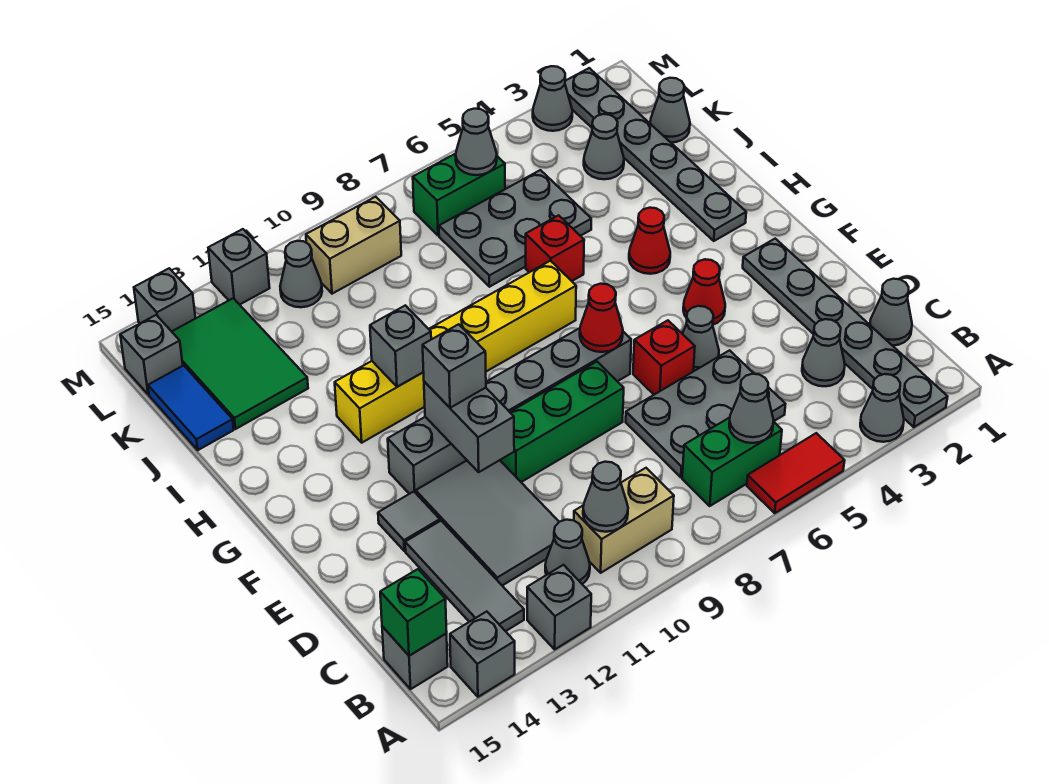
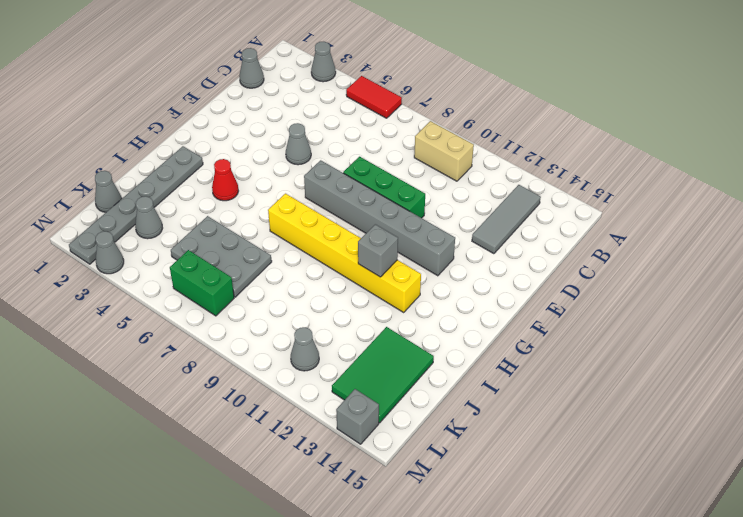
none -> grey plate A2:F2 level 1
none -> grey brick A12 level 1
none -> grey brick A14 level 1
none -> green brick B6:B7 level 1

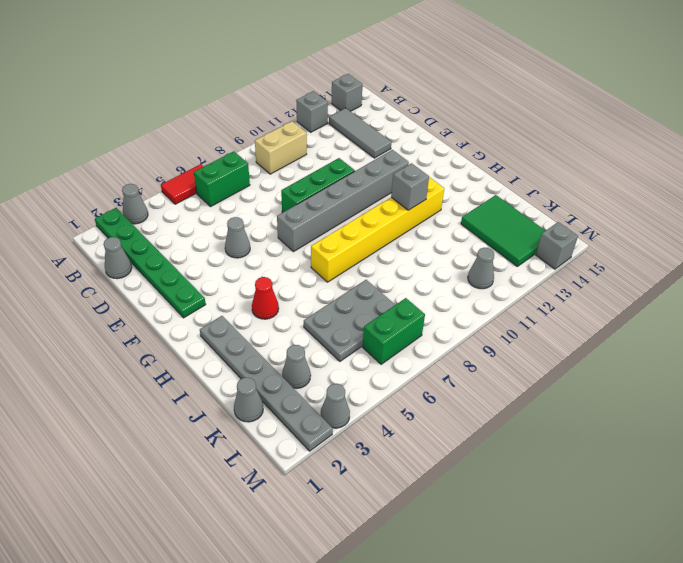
green plate A2:F2 level 1 -> grey plate A2:F2 level 1
none -> grey cone B11 level 1
none -> grey brick B15 level 1
none -> grey cone C3 level 1
none -> grey plate C5:D7 level 1

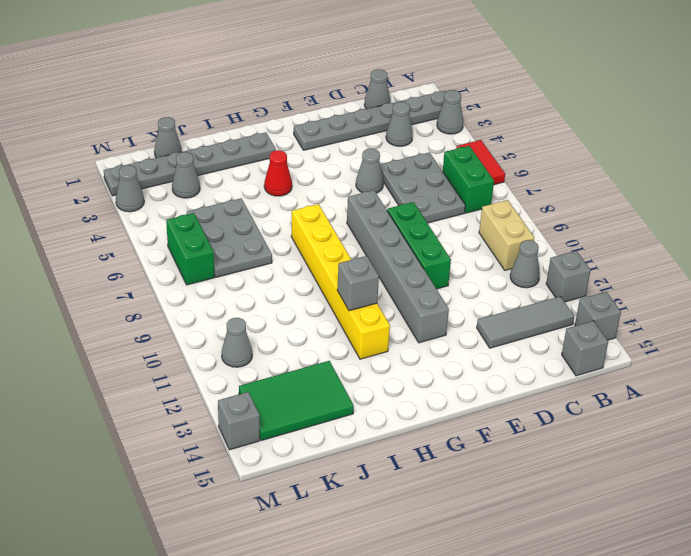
none -> grey tile C11:E12 level 1
none -> red brick E6 level 1
none -> grey tile E13 level 1
none -> red cone F4 level 1

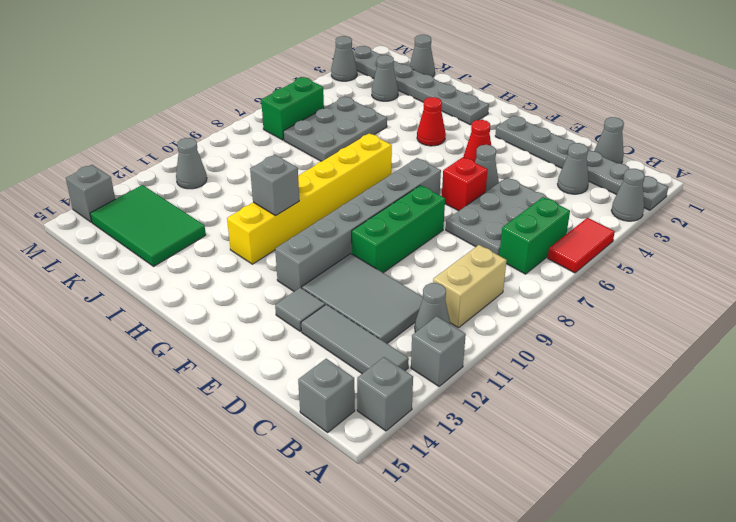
none -> red brick I6 level 1
none -> blue tile J15:K15 level 1
none -> tan brick L9:L10 level 1
none -> grey brick L15 level 1

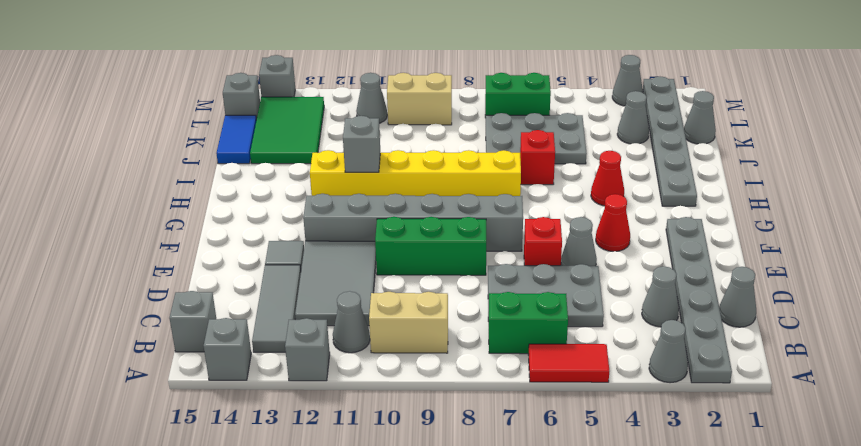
none -> grey brick M12 level 1
none -> grey cone B6 level 2
none -> grey cone B10 level 2
none -> green brick B15 level 2

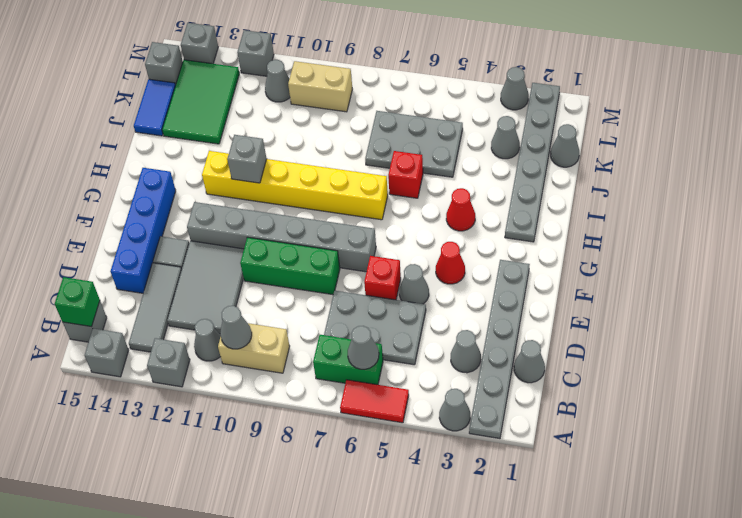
blue brick D14:G14 level 1 -> none
none -> green brick L6:L7 level 1
none -> grey brick E11:F11 level 2
none -> red cone F7 level 2
none -> grey cone L6 level 2

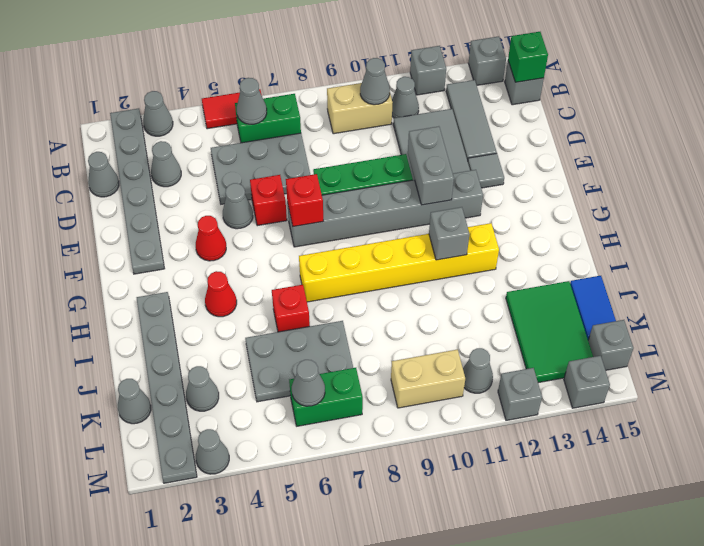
red brick F7 level 2 -> red cone F7 level 2
none -> grey brick F11 level 3

